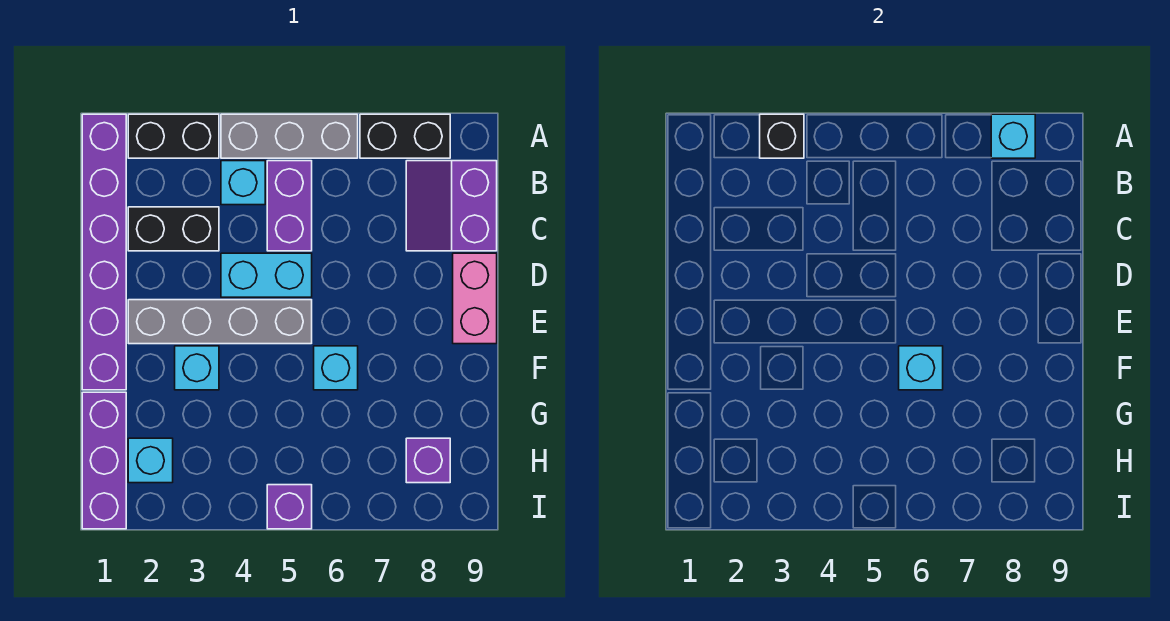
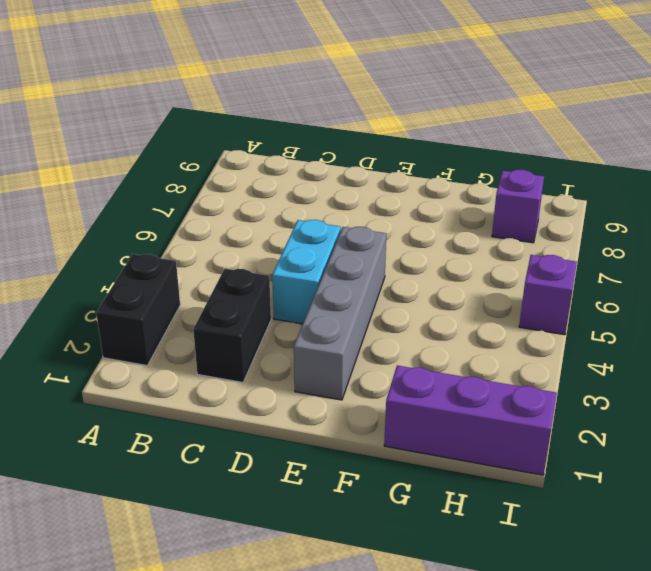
none -> purple brick A1:F1 level 1
none -> grey brick A4:A6 level 1
none -> black brick A7:A8 level 1

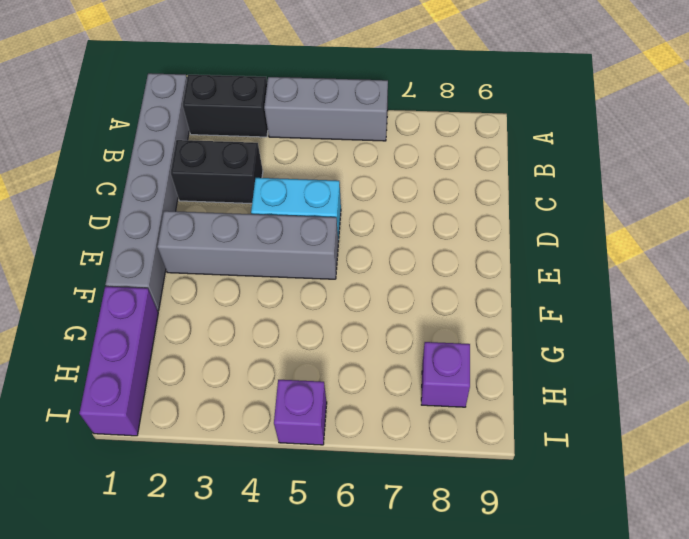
grey brick A1:F1 level 1 -> purple brick A1:F1 level 1
none -> black brick A7:A8 level 1
none -> cyan brick B4 level 1
none -> purple brick B5:C5 level 1

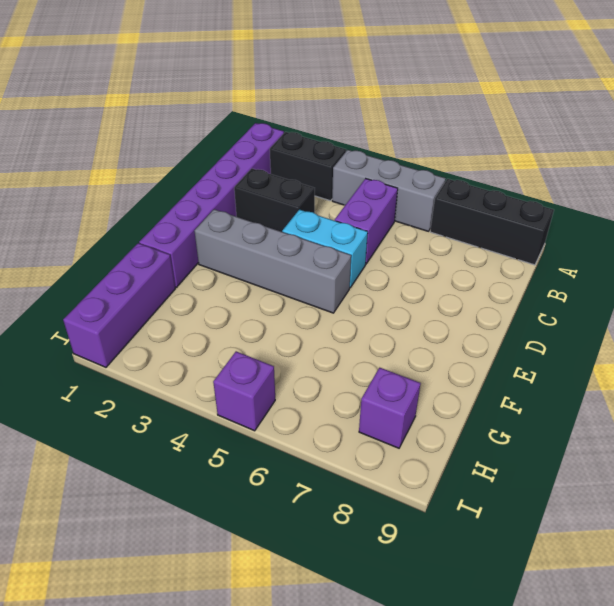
black brick A7:A9 level 1 -> black brick A7:A8 level 1
none -> cyan brick B4 level 1
none -> purple slope B8:C9 level 1 top 9
none -> pink brick D9:E9 level 1

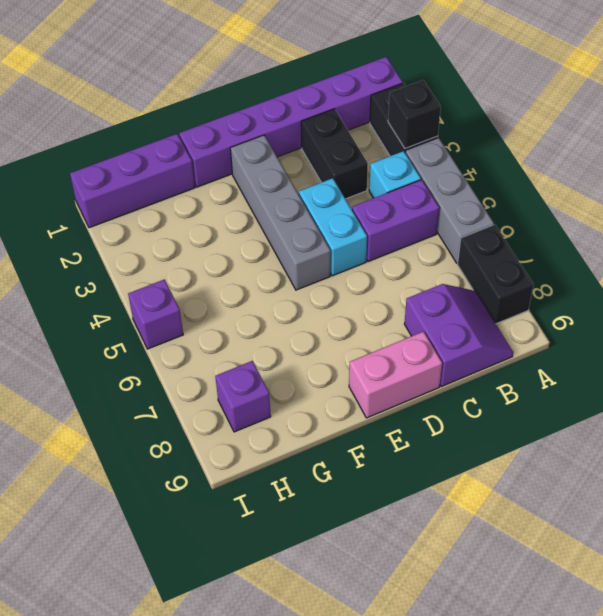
purple slope B8:C9 level 1 top C -> purple slope B8:C9 level 1 top 9
none -> cyan brick F3 level 1
none -> cyan brick F6 level 1
none -> cyan brick H2 level 1

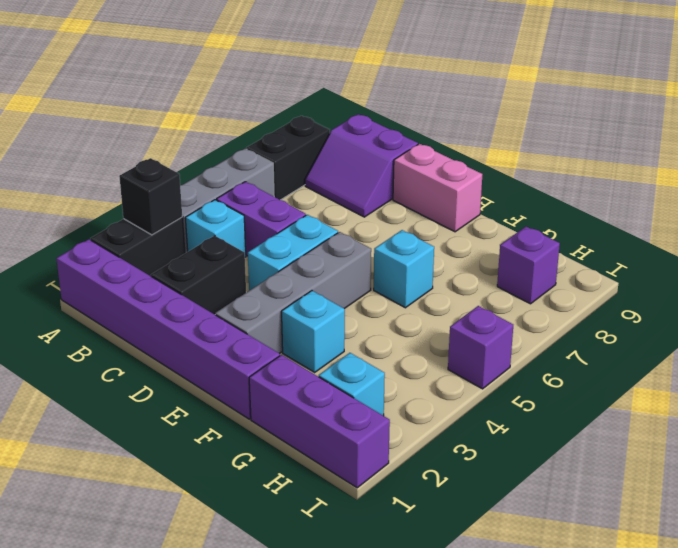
none -> cyan brick A8 level 2
none -> cyan brick F6 level 2

